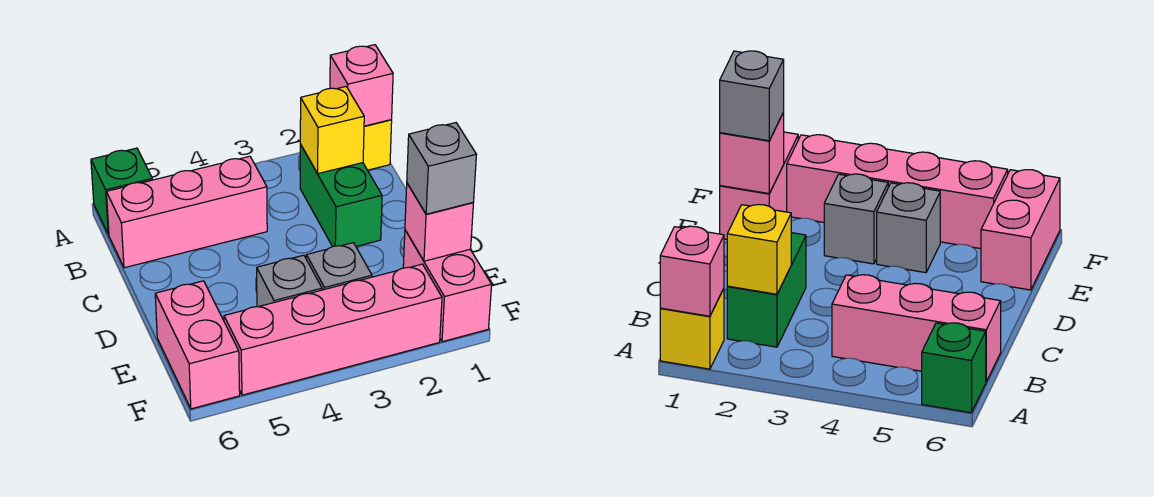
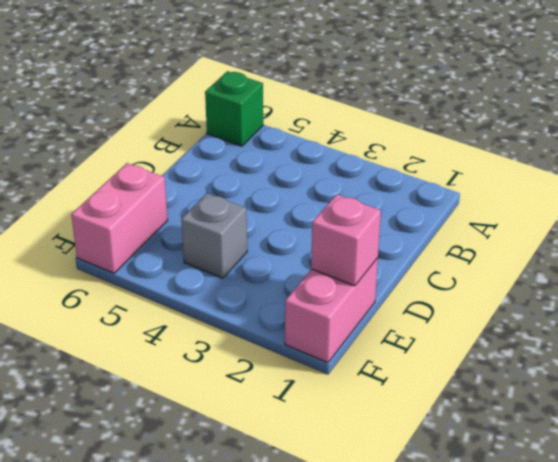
none -> yellow brick A1 level 1
none -> green brick B2:C2 level 1
none -> pink brick B4:B6 level 1

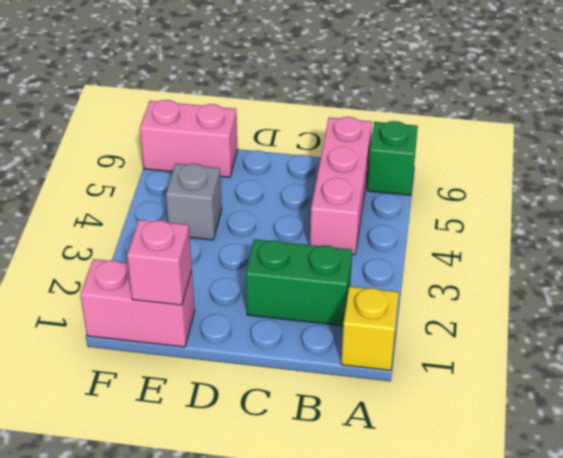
none -> grey brick E3 level 1
none -> pink brick F2:F5 level 1
none -> pink brick A1 level 2

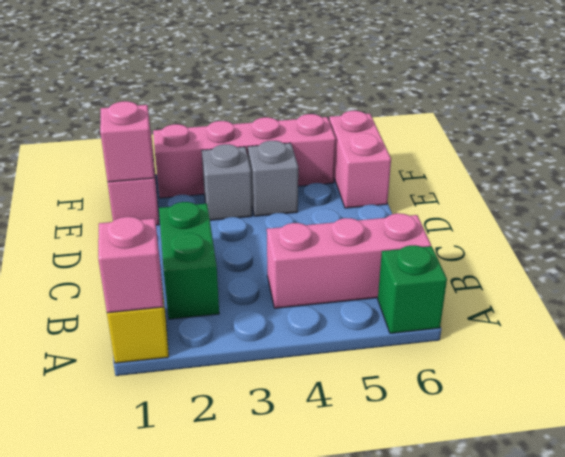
none -> yellow brick B2 level 2
none -> grey brick E1 level 3

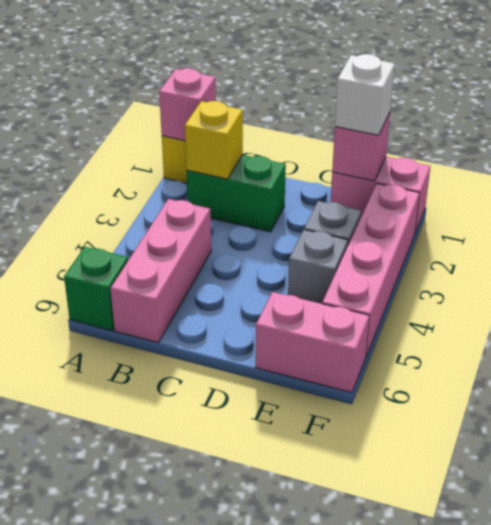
white brick E1 level 3 -> grey brick E1 level 3

